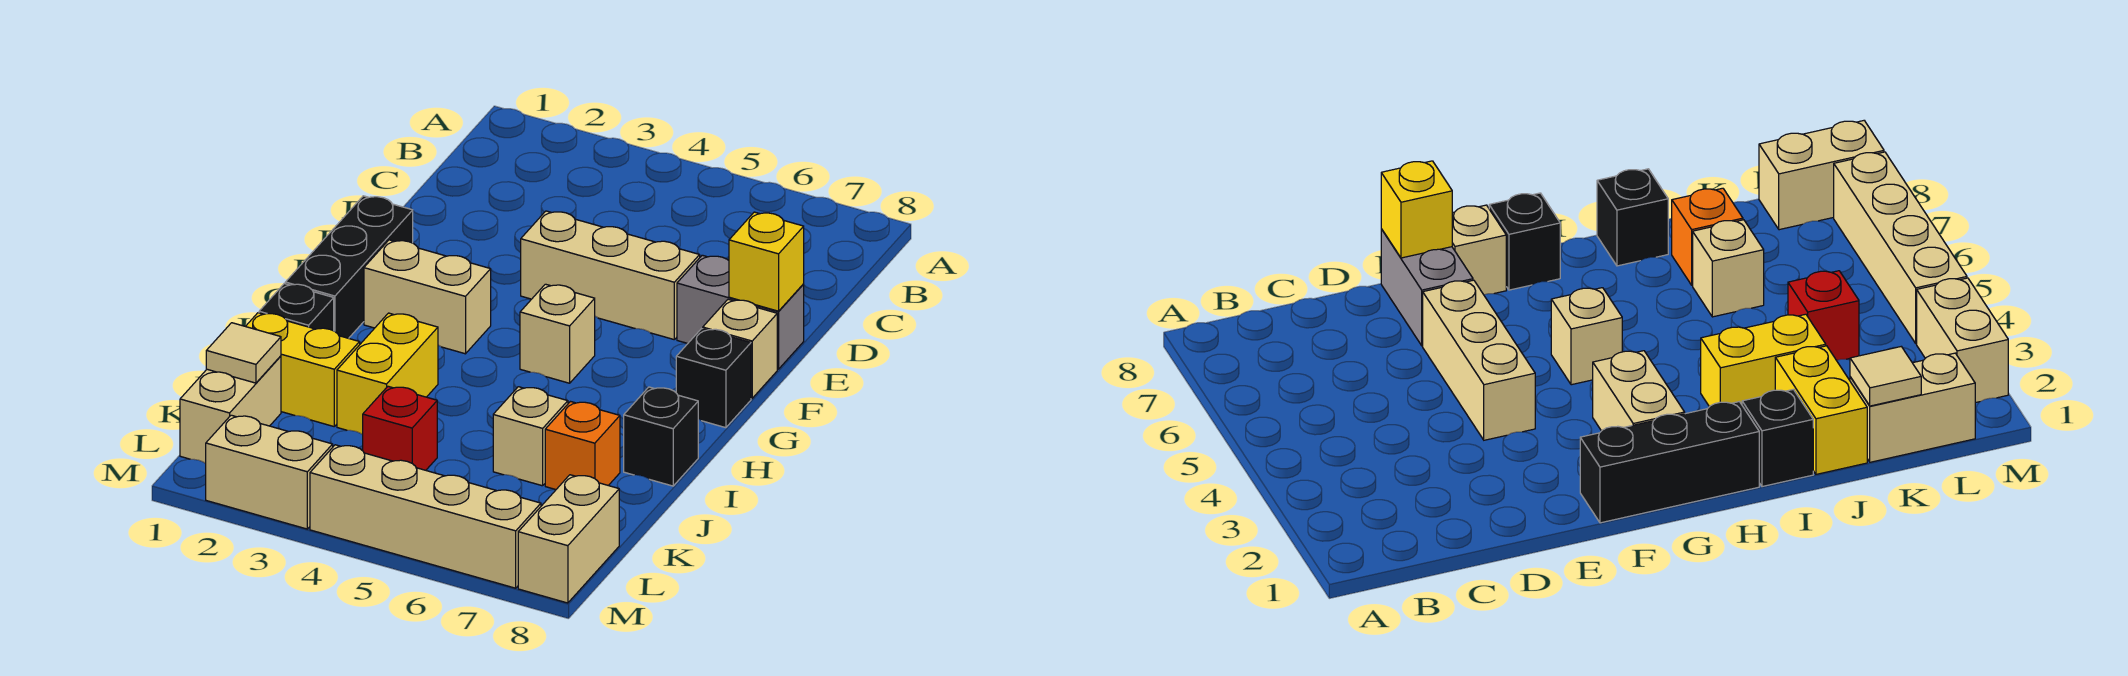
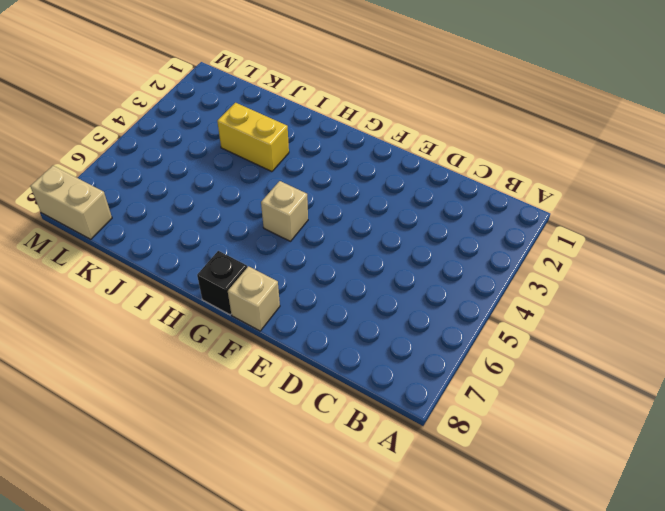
none -> tan brick E4:E6 level 1
none -> grey brick E7:E8 level 1
none -> black brick F1:H1 level 1

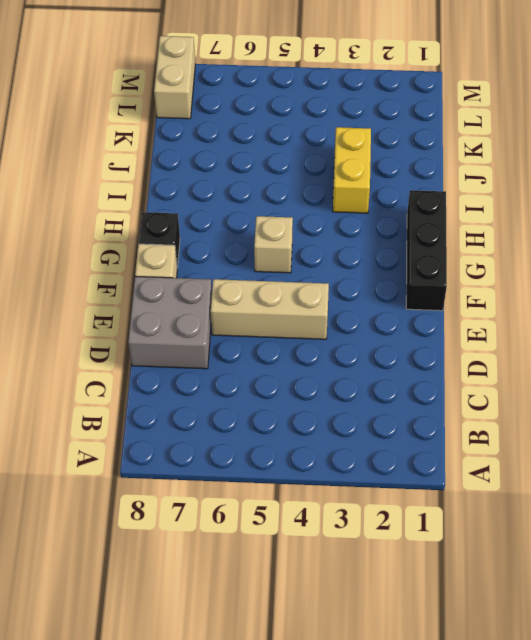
grey brick D7:E8 level 1 -> grey brick E7:E8 level 1
none -> tan brick G2:G3 level 1
none -> black brick I1 level 1
none -> black brick I8 level 1

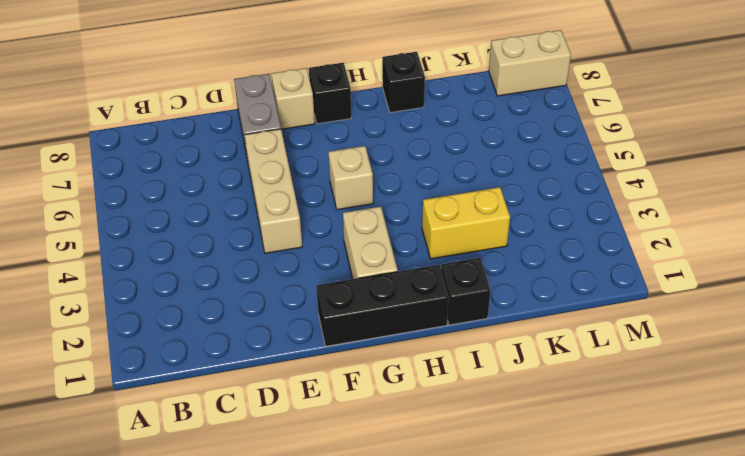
none -> yellow brick J1:J2 level 1
none -> tan brick J6 level 1
none -> orange brick J7 level 1

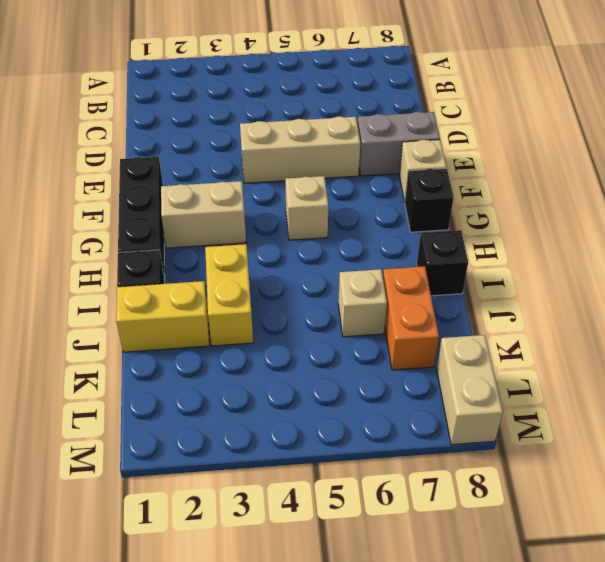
orange brick J7:K7 level 1 -> orange brick J7 level 1
none -> tan brick K1:L1 level 1
none -> red brick K4 level 1
none -> tan brick M2:M3 level 1

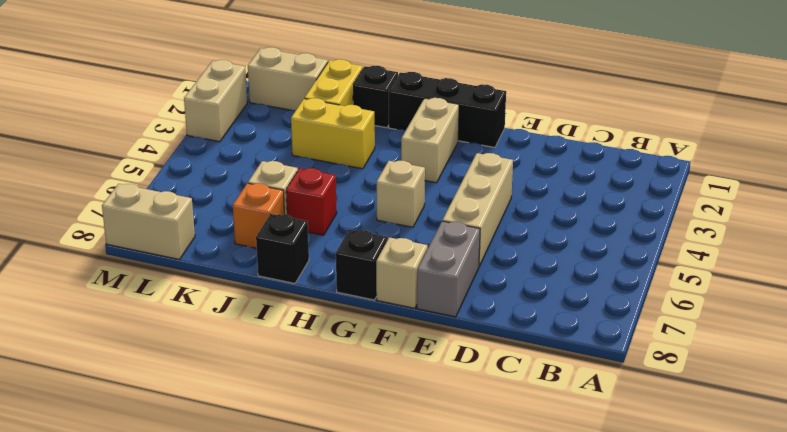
red brick I6 level 1 -> red brick K4 level 1
none -> tan brick M4:M7 level 1
none -> yellow brick E8 level 2
none -> tan tile K1 level 2

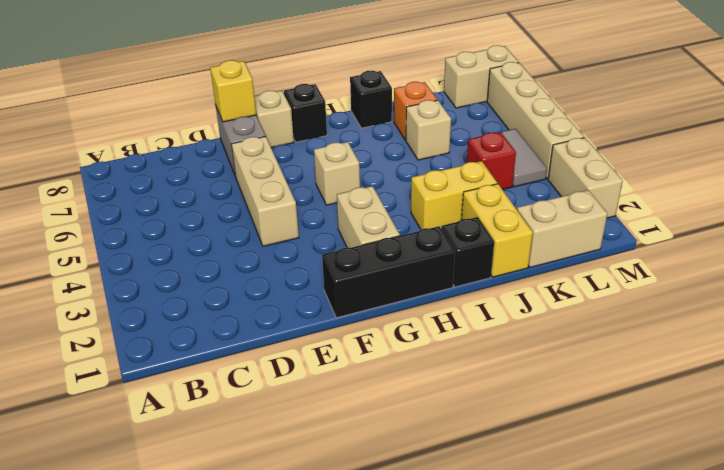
grey tile L4:L5 level 1 -> none
none -> tan tile K1 level 2

